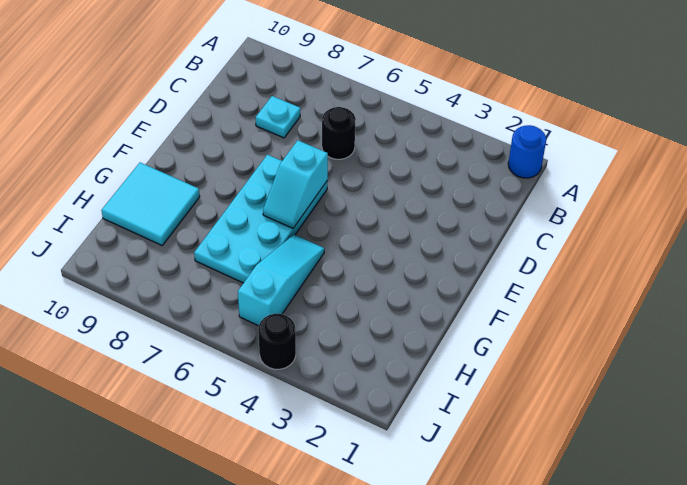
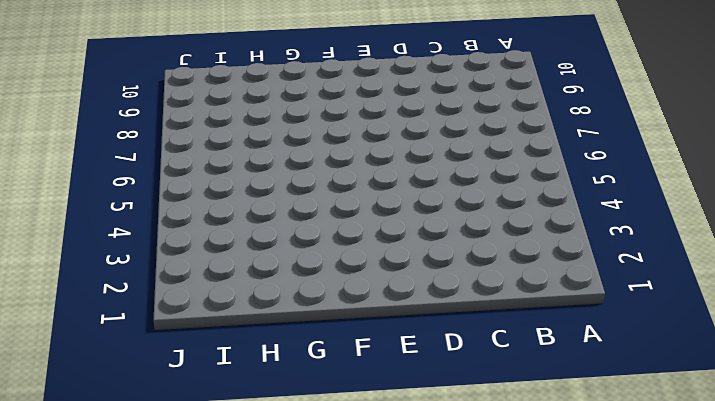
none -> blue round brick A1 level 1
none -> black round brick C6 level 1

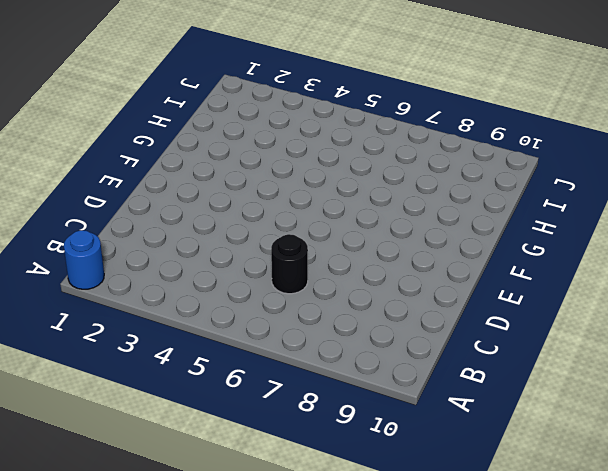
none -> cyan plate C8 level 1
none -> cyan plate E6:H7 level 1

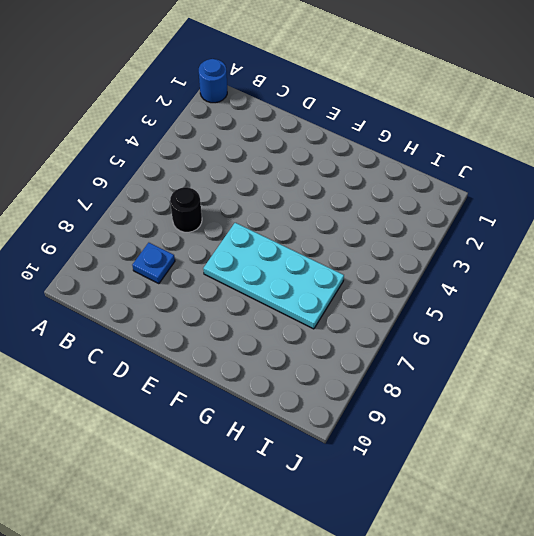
blue plate C8 level 1 -> cyan plate C8 level 1
none -> cyan slope G5:I5 level 1 top I
none -> cyan tile G9:H10 level 1

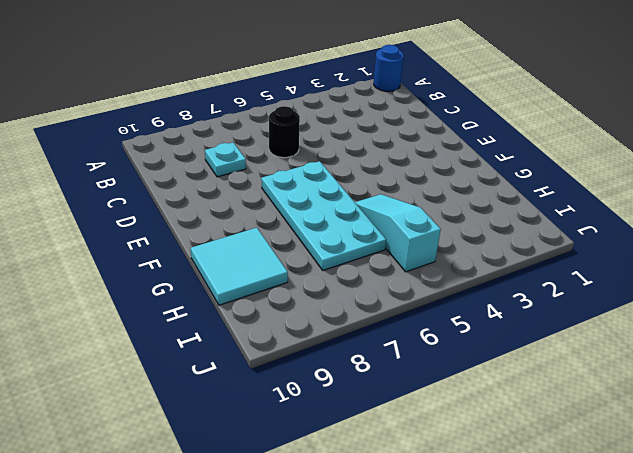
none -> black round brick J4 level 1
none -> cyan slope E6:F6 level 2 top E

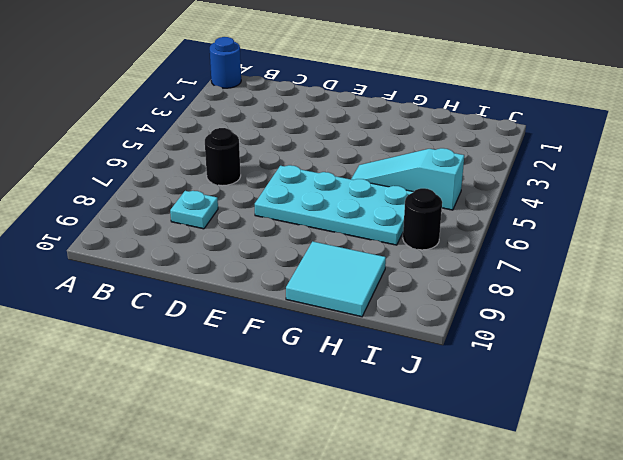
black round brick I7 level 1 -> black round brick J4 level 1
none -> cyan slope E6:F6 level 2 top E

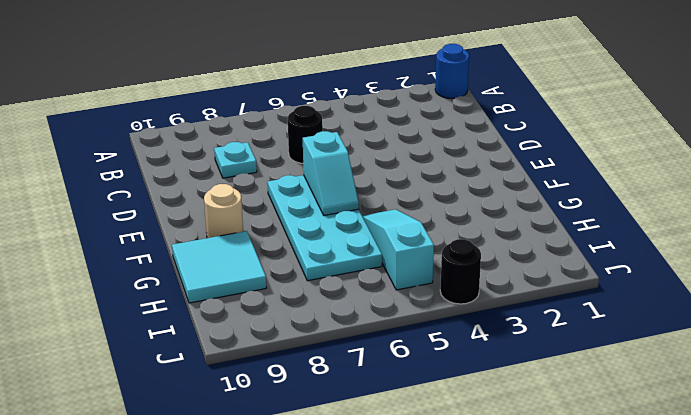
tan round brick F9 level 1 -> none

